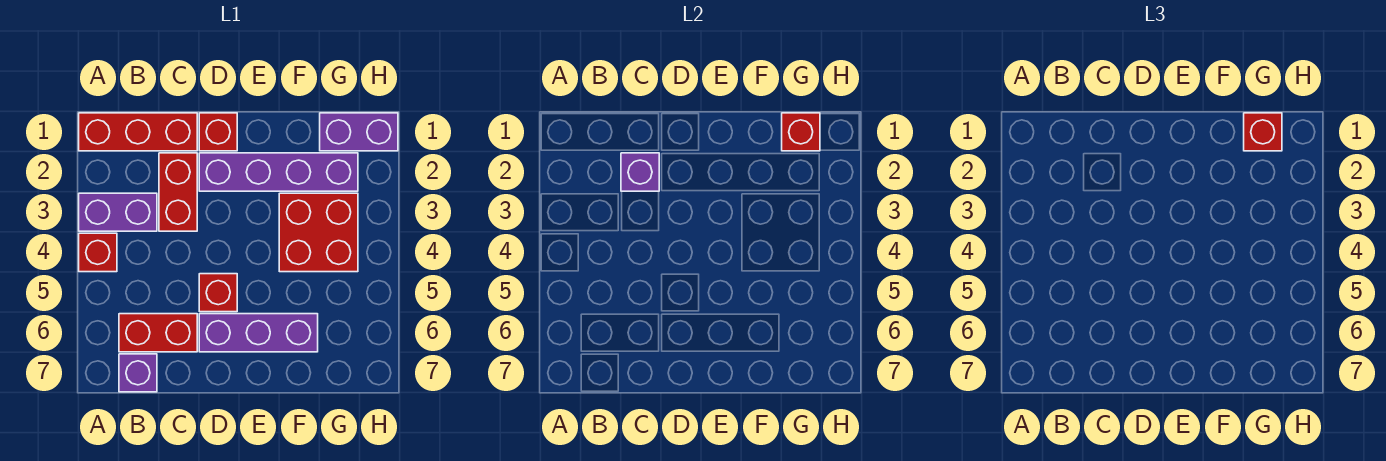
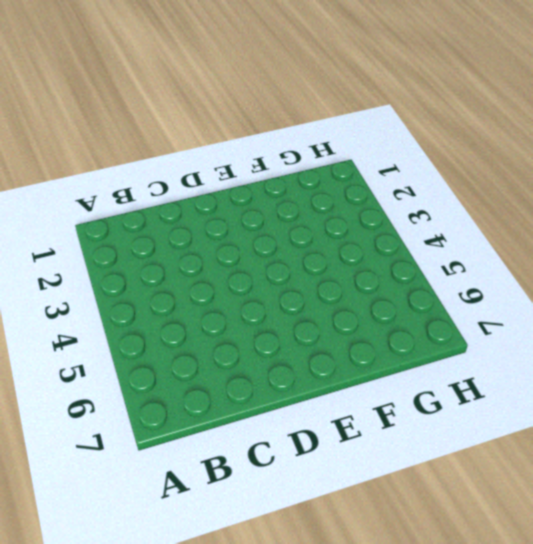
none -> red brick A1:C1 level 1
none -> purple brick A3:B3 level 1
none -> red brick A4 level 1

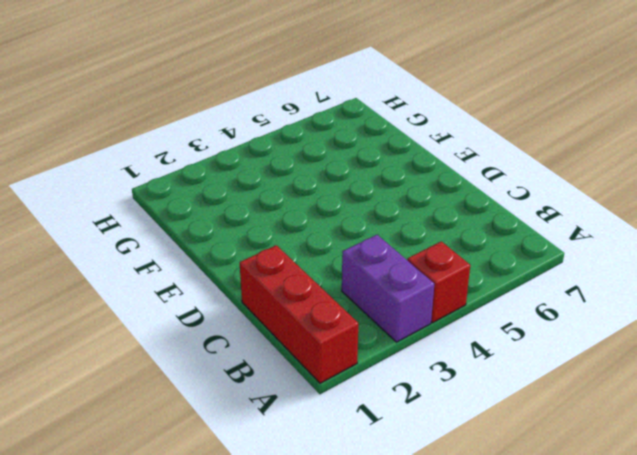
none -> red brick B6:C6 level 1
none -> purple brick B7 level 1
none -> red brick C2:C3 level 1

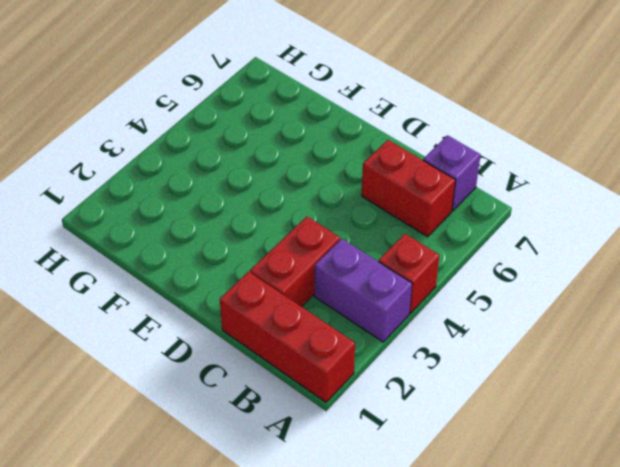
none -> red brick D1 level 1
none -> purple brick D2:G2 level 1
none -> red brick D5 level 1

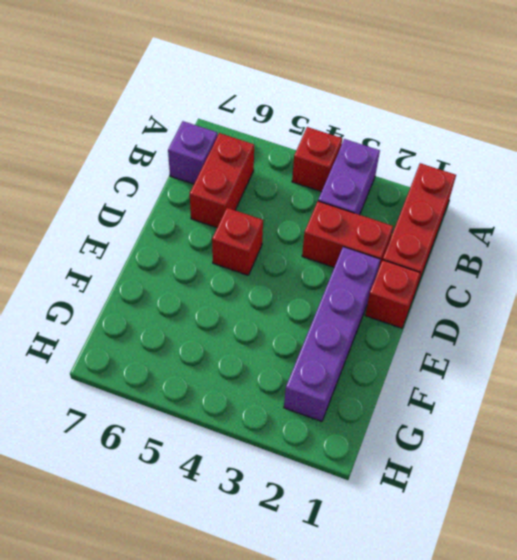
none -> purple brick D6:F6 level 1
none -> red brick F3:G4 level 1
none -> purple brick G1:H1 level 1

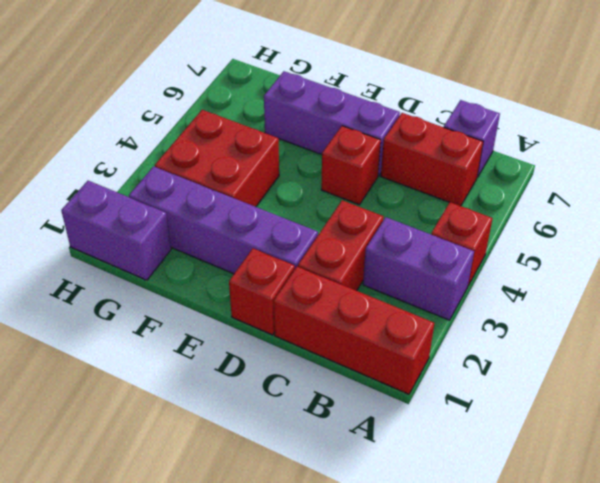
none -> purple brick C2 level 2
none -> red brick G1 level 2
none -> red brick G1 level 3

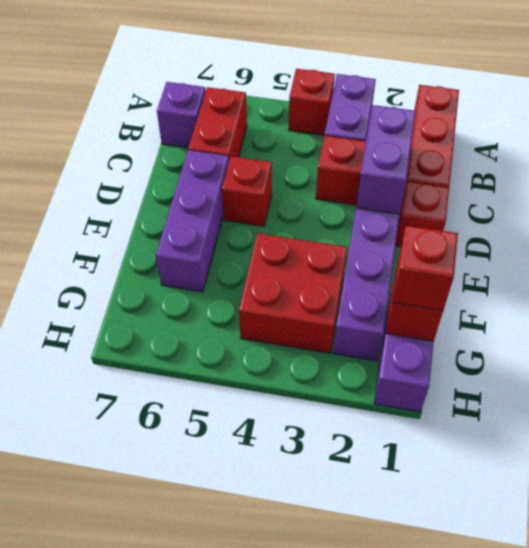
purple brick C2:D2 level 2 -> purple brick C2 level 2

